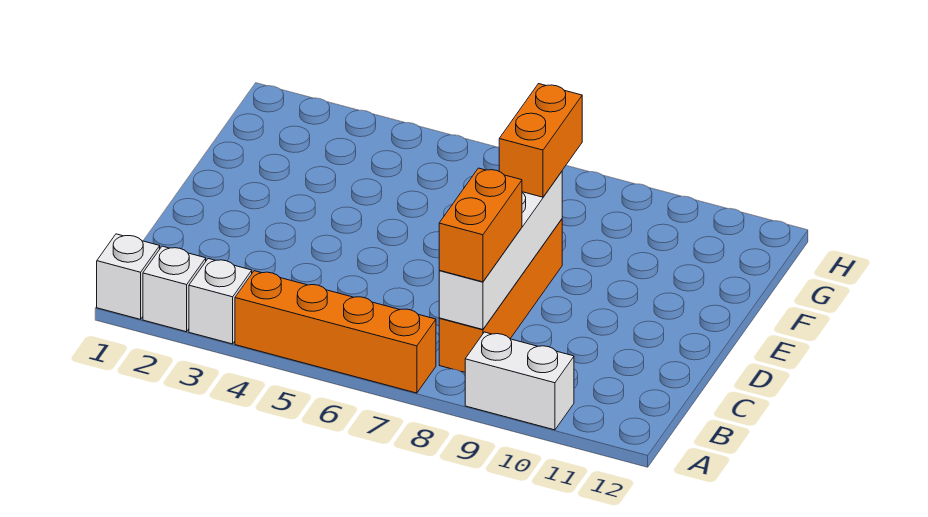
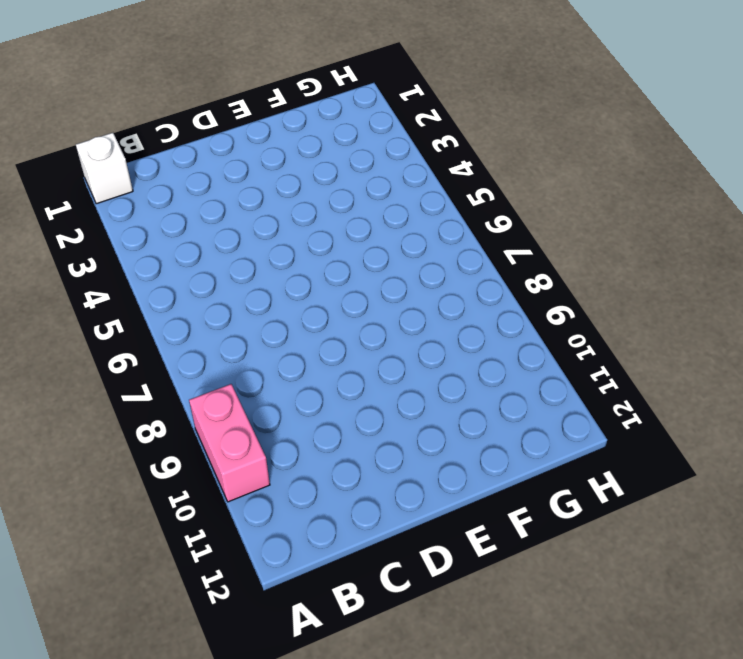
pink brick A9:A10 level 1 -> white brick A9:A10 level 1
none -> white brick A2 level 1
none -> white brick A3 level 1

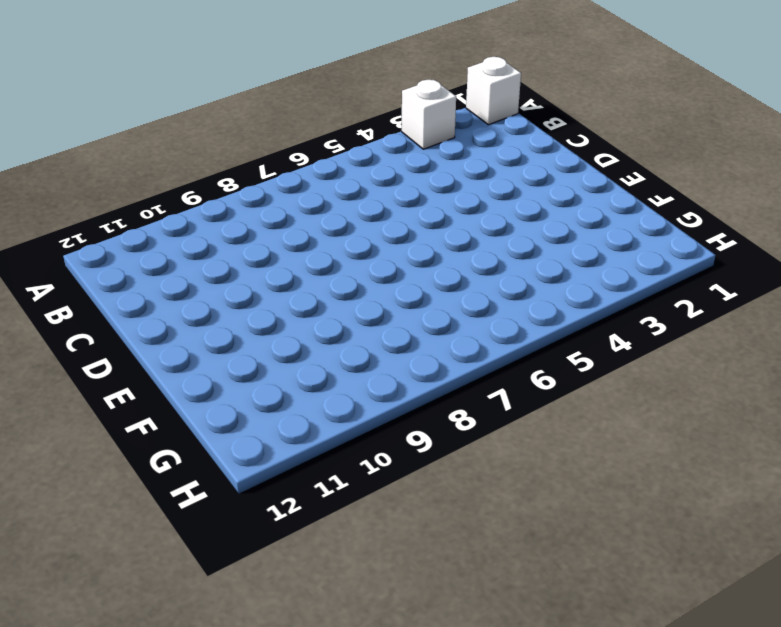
none -> white brick A2 level 1
none -> orange brick A4:A7 level 1

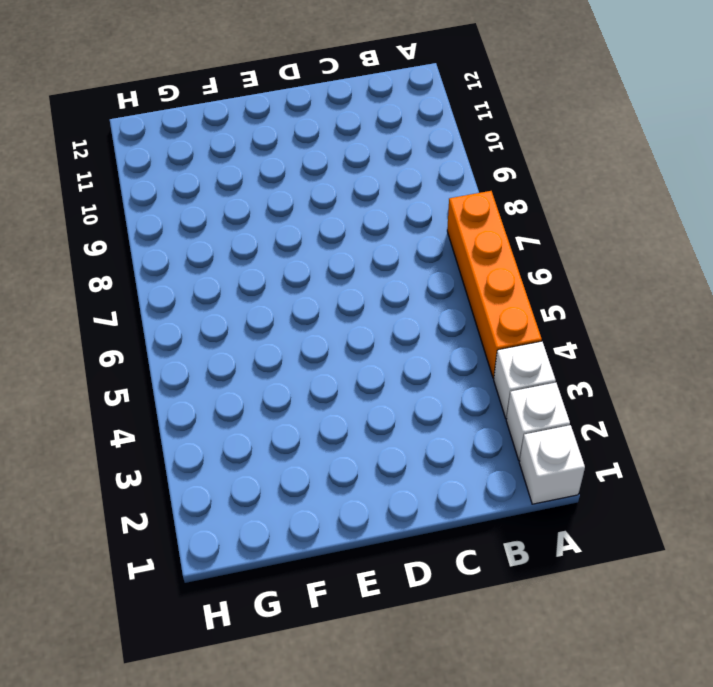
none -> white brick A9:A10 level 1
none -> orange brick B8:E8 level 1

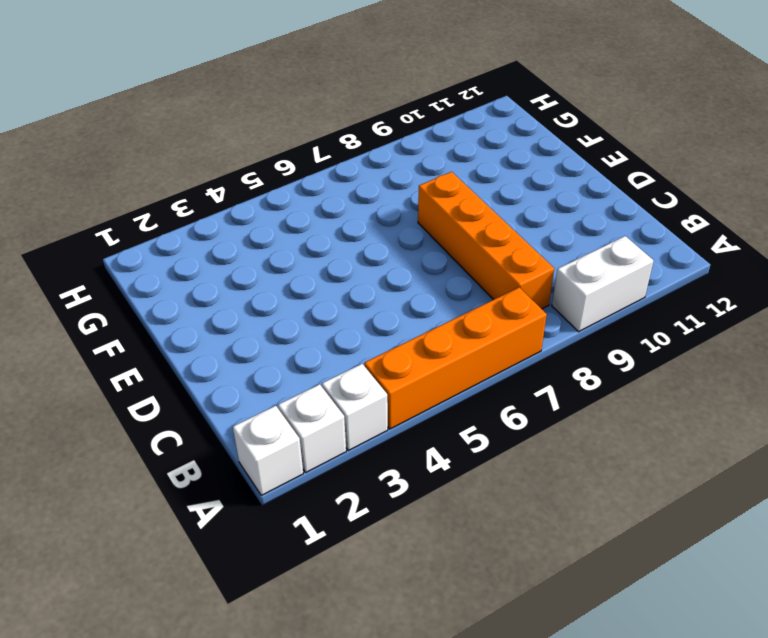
none -> white brick B8:E8 level 2
none -> orange brick B8:C8 level 3

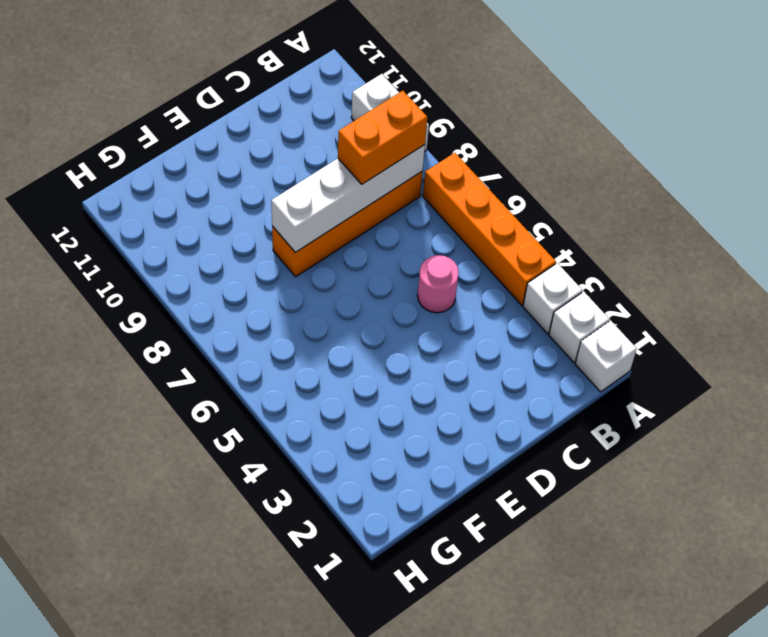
pink round brick C5 level 1 -> none
none -> orange brick E8:F8 level 3

